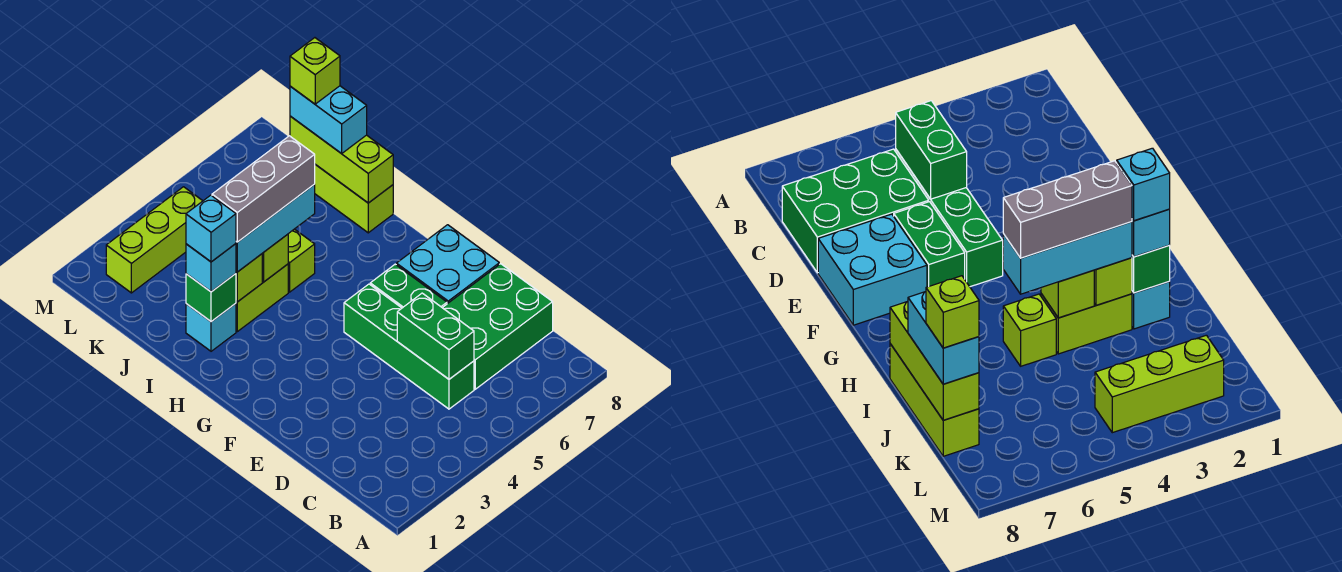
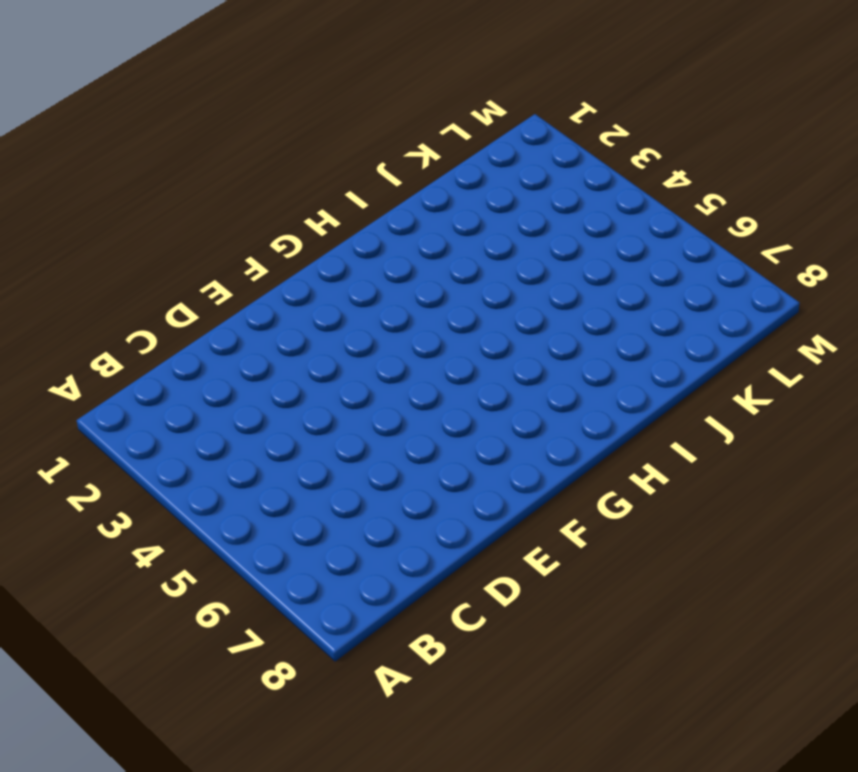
none -> green brick C5:F5 level 1
none -> green brick C6:D8 level 1
none -> green brick E6:F6 level 1

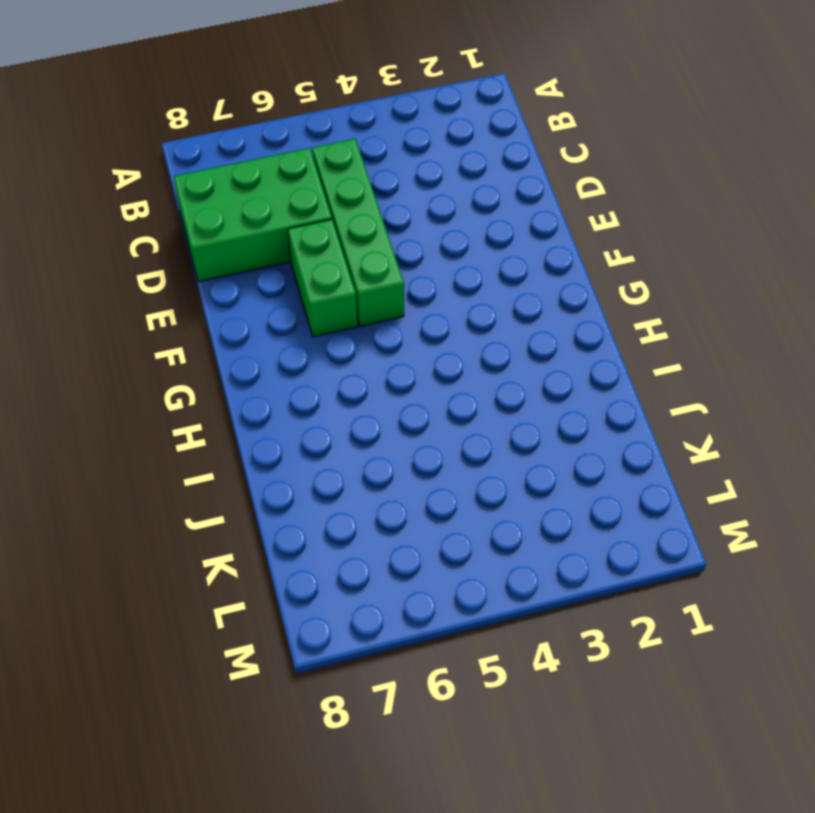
none -> cyan brick E7:F8 level 1
none -> cyan brick I2 level 1
none -> lime brick I3:I4 level 1

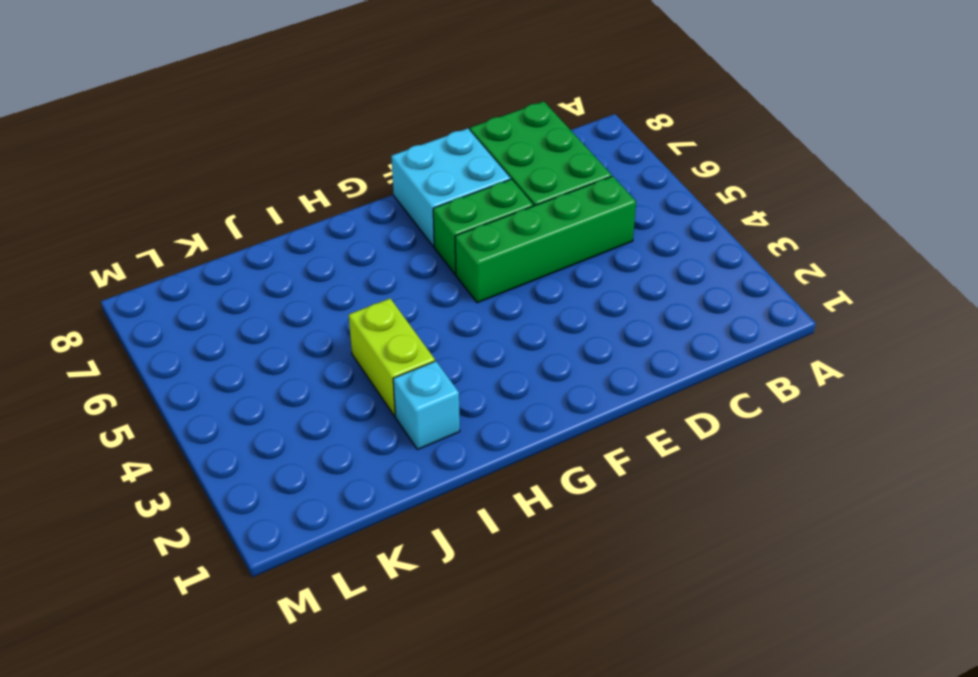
none -> lime brick I5 level 1
none -> lime brick I8:K8 level 1
none -> lime brick L2:L4 level 1

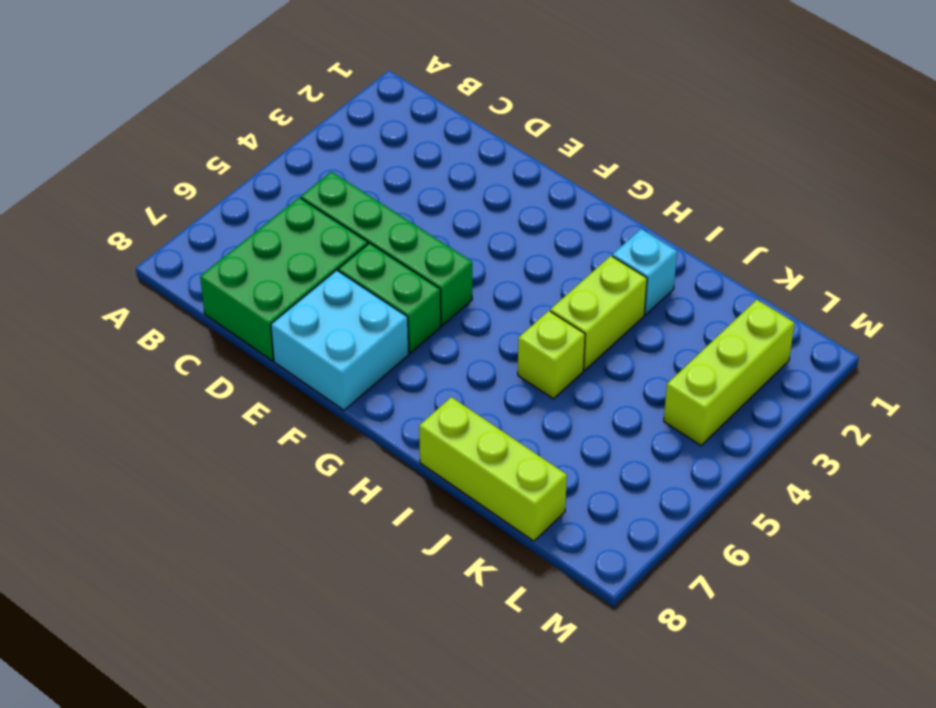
none -> green brick C5:D5 level 2
none -> green brick I2 level 2
none -> lime brick I3 level 2

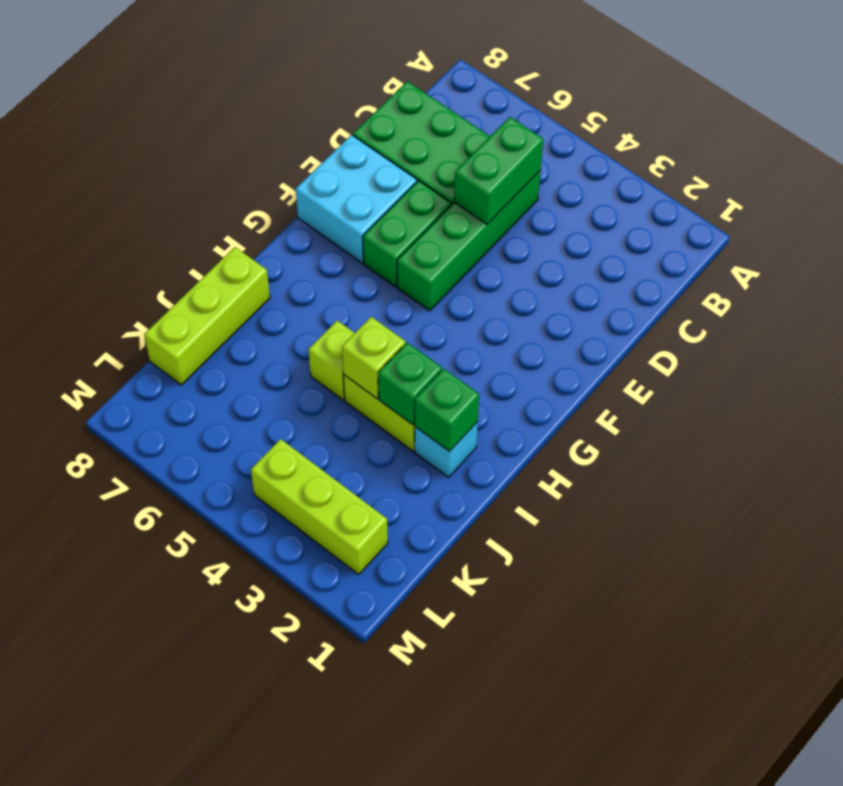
green brick I3 level 2 -> lime brick I3 level 2
none -> lime brick I8:K8 level 2
none -> cyan brick I2 level 3
none -> cyan brick I3:I5 level 3

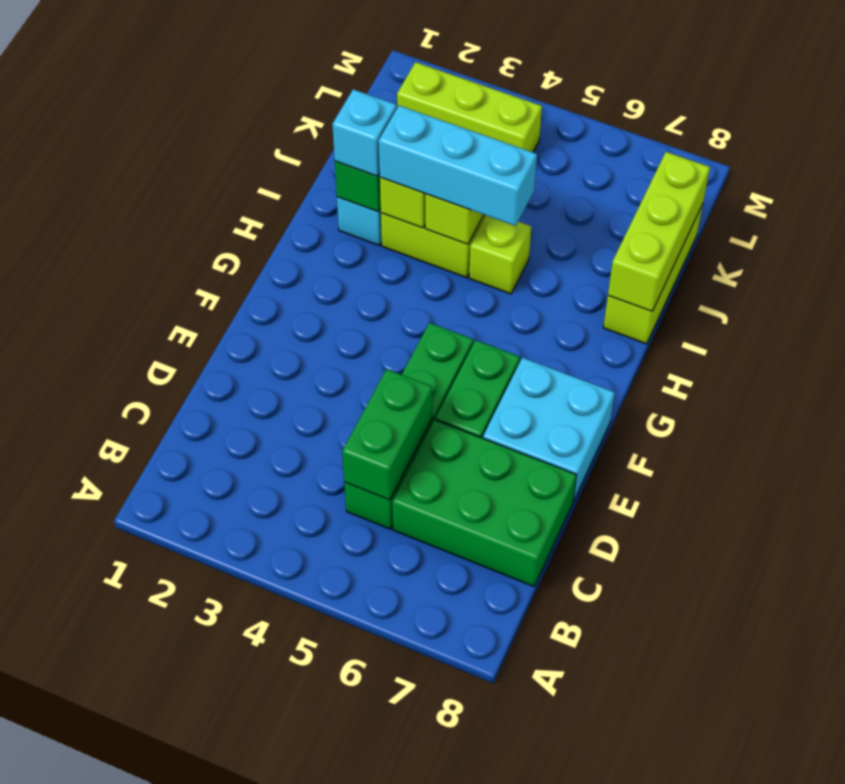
none -> cyan brick J8:K8 level 3
none -> cyan brick I2 level 4
none -> grey brick I3:I5 level 4

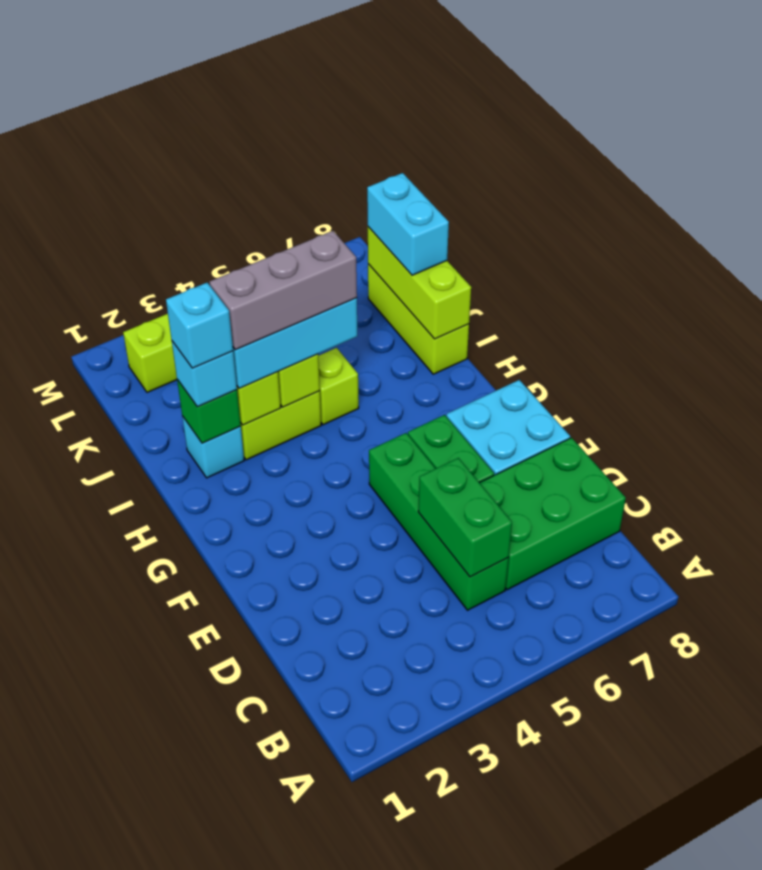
none -> lime brick K8 level 4

